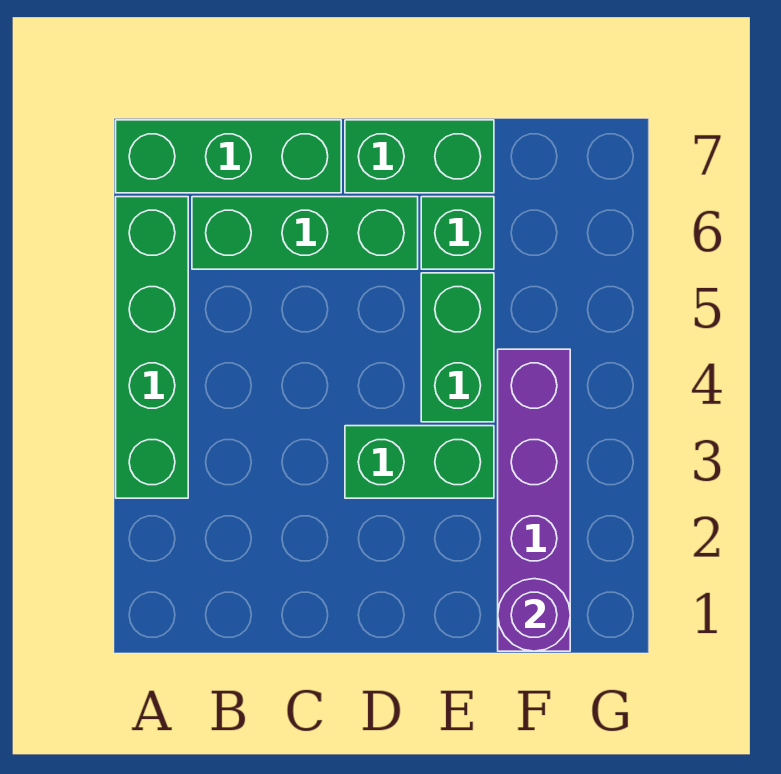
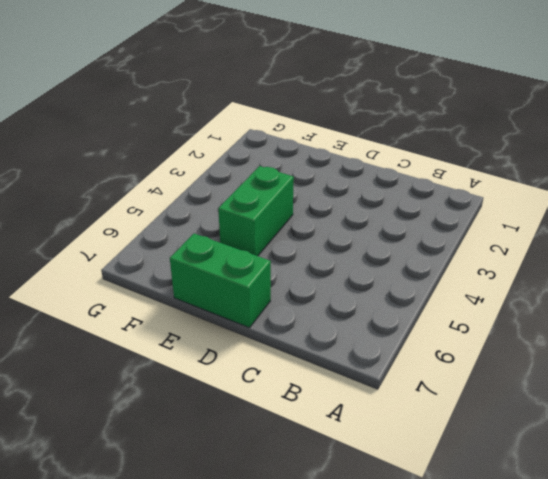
none -> green brick A3:A6 level 1
none -> green brick A7:C7 level 1

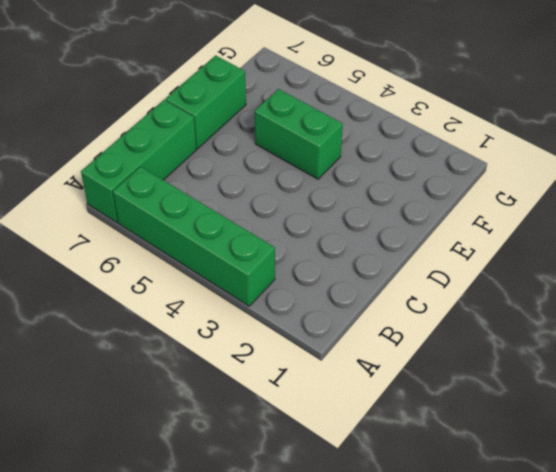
none -> green brick B6:D6 level 1
none -> green brick D3:E3 level 1

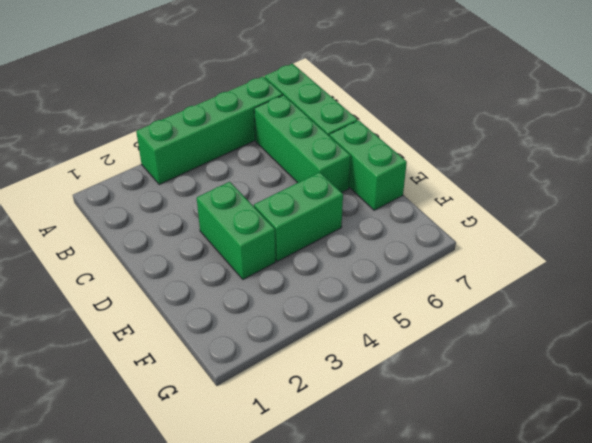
none -> green brick E6 level 1
none -> purple brick F1:F4 level 1

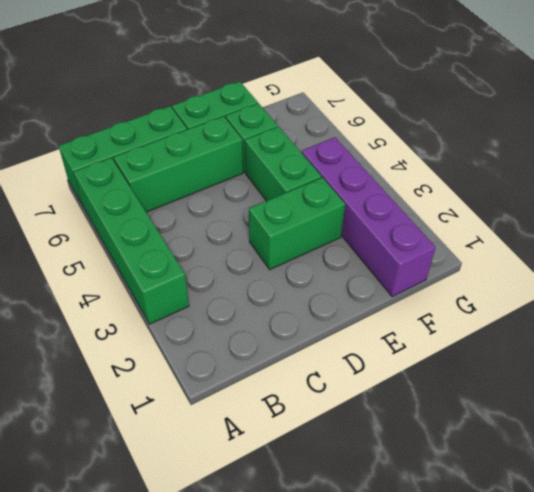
none -> purple round brick F1 level 2

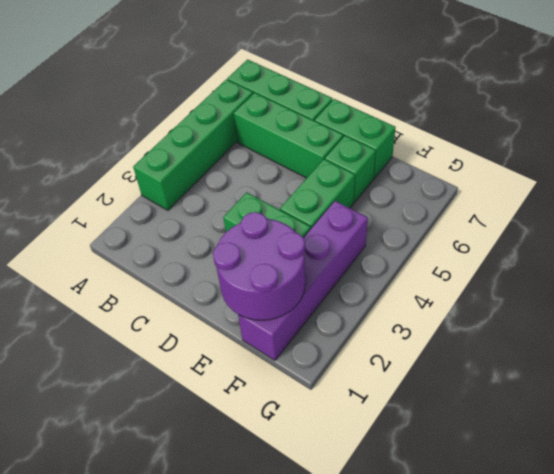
purple round brick E1:F2 level 2 -> purple round brick F1 level 2

